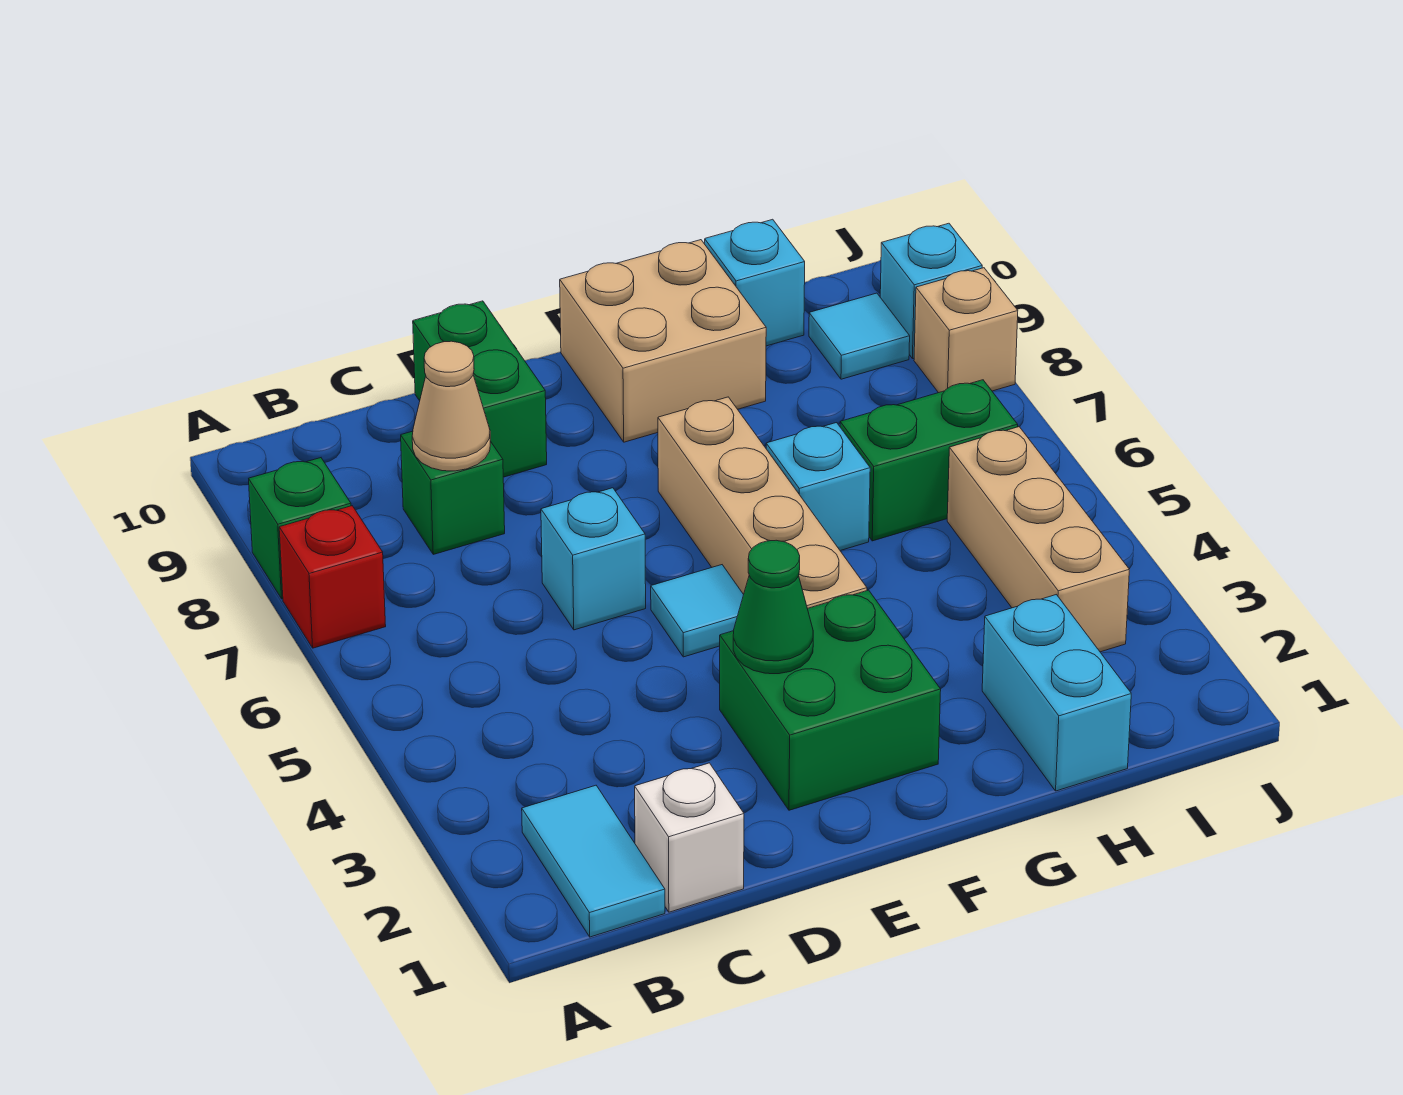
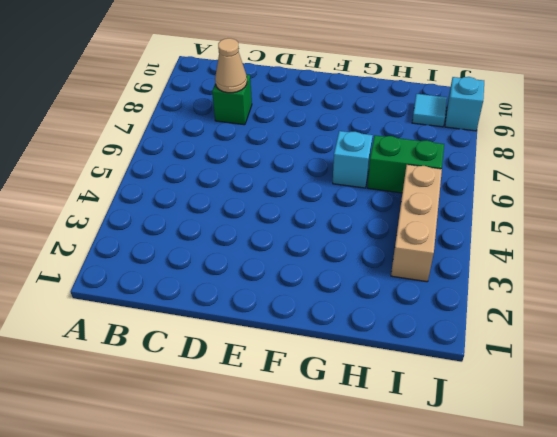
none -> red brick A7 level 1
none -> green brick A8 level 1
none -> cyan tile B1:B2 level 1

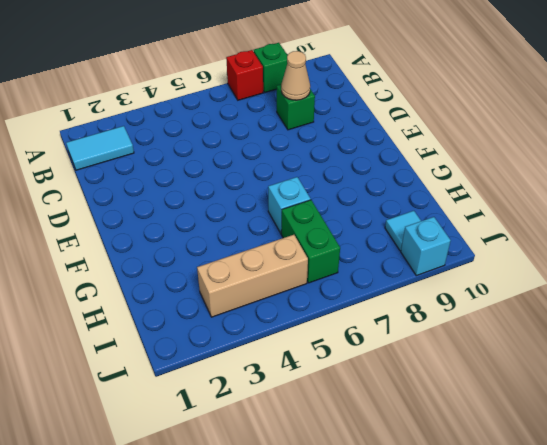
none -> white brick C1 level 1
none -> cyan brick D6 level 1
none -> green brick D9:D10 level 1

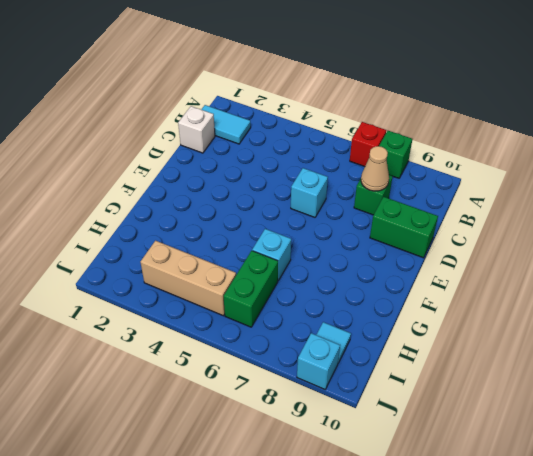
none -> green brick E2:F3 level 1
none -> cyan tile E5 level 1
none -> tan brick F4:F7 level 1

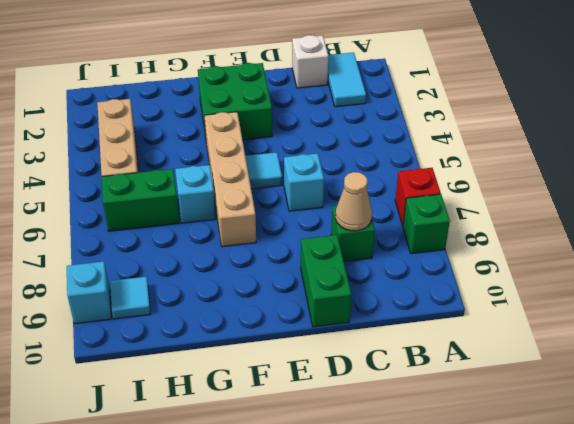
none -> tan brick F9:G10 level 1
none -> cyan brick H1:H2 level 1
none -> cyan brick H10 level 1

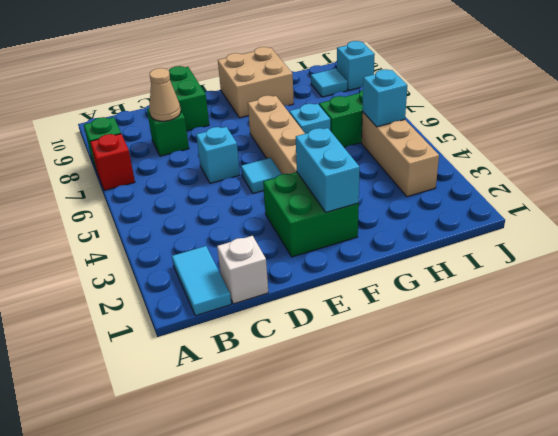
cyan brick F2:F3 level 2 -> cyan brick H1:H2 level 1
cyan brick I5 level 2 -> cyan brick H10 level 1
none -> tan brick J8 level 1
none -> green cone E3 level 2

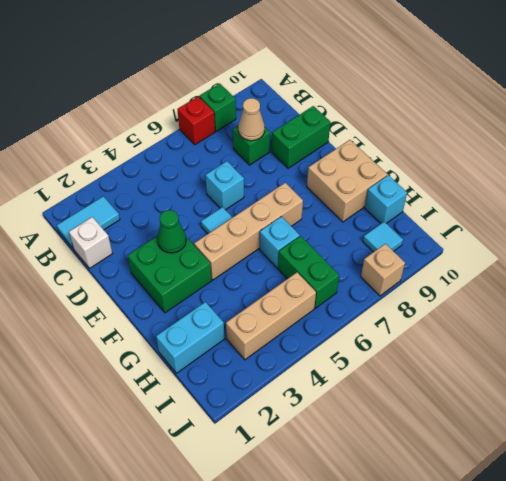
none -> cyan brick J9 level 1

